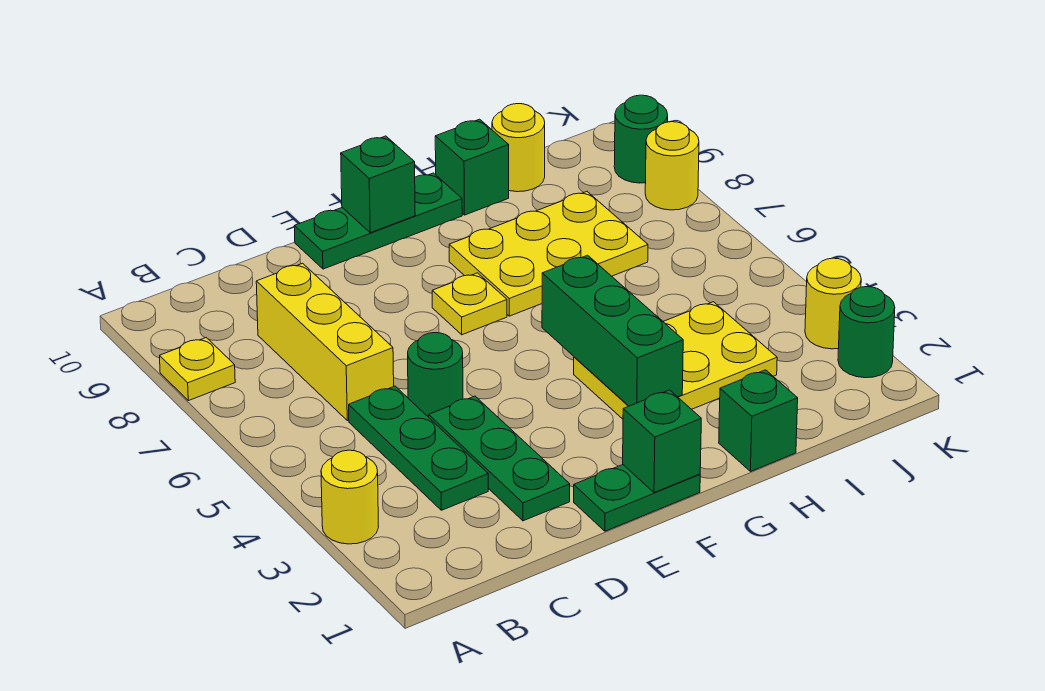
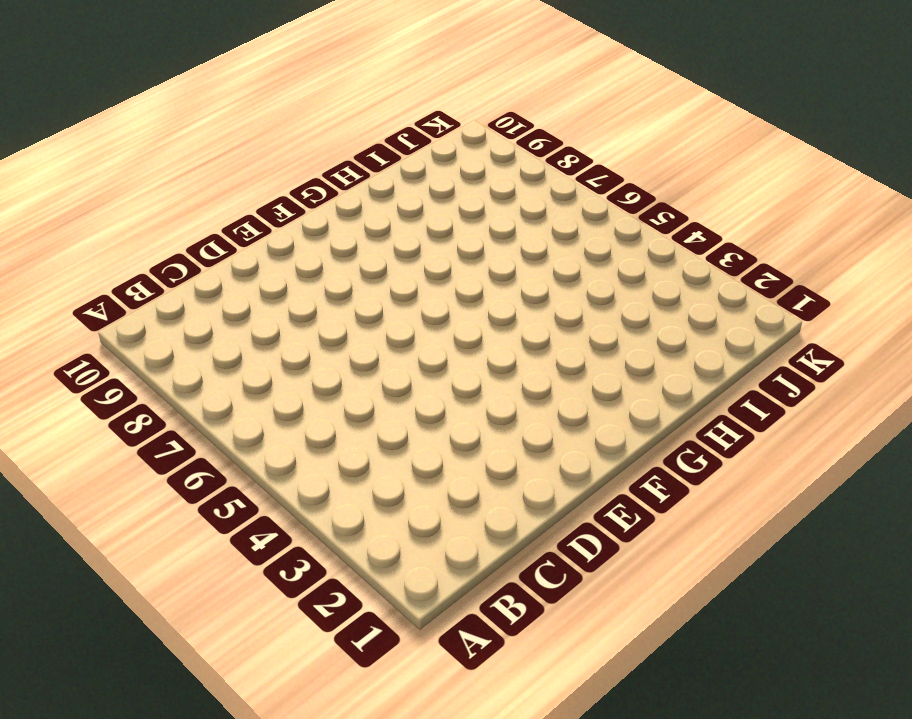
none -> yellow round brick A3 level 1
none -> yellow plate A8 level 1
none -> green plate C3:C5 level 1

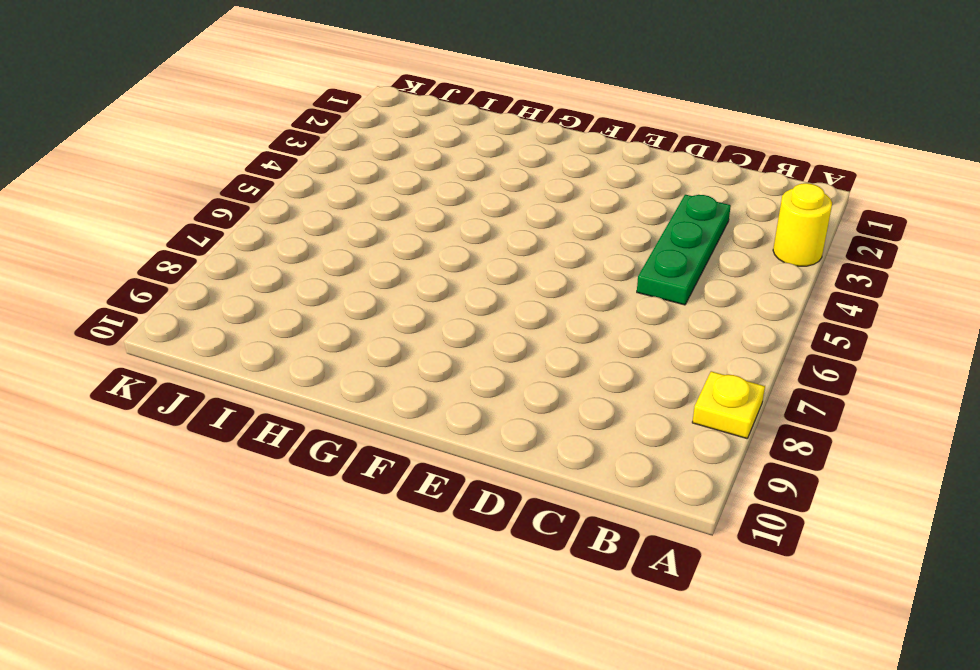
none -> yellow brick C6:C8 level 1
none -> green plate D2:D4 level 1
none -> green round brick D5 level 1

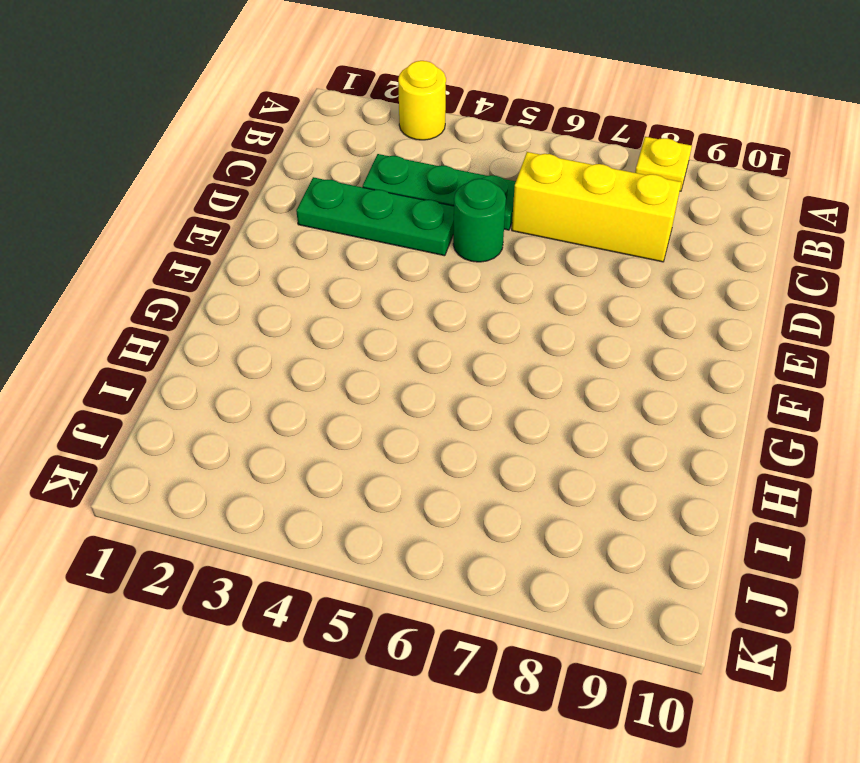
none -> green plate E1:F1 level 1
none -> green plate E10:G10 level 1
none -> yellow plate F7 level 1

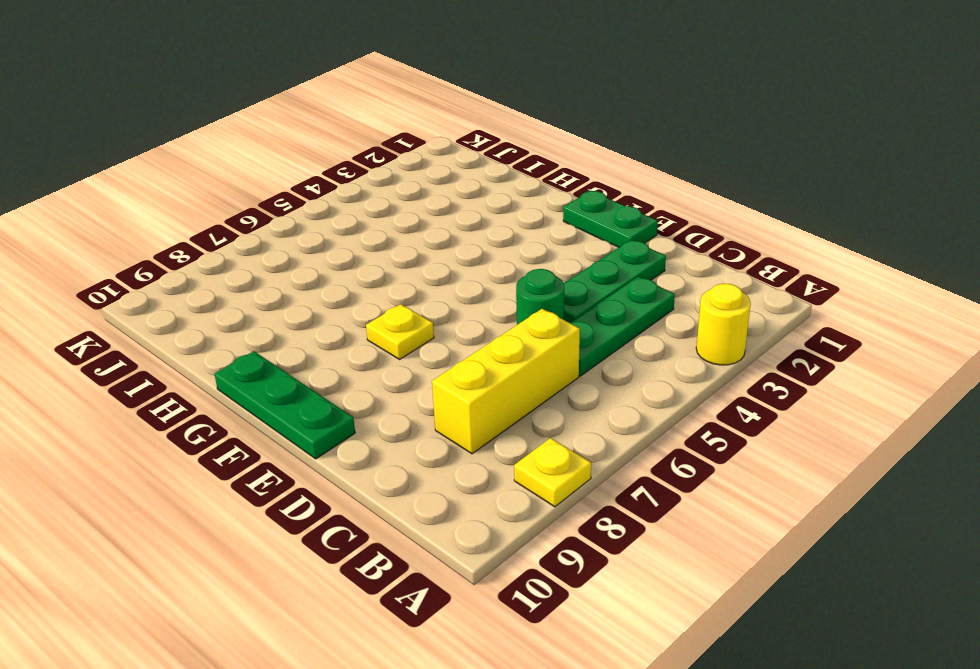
none -> yellow plate G3:I4 level 1
none -> yellow plate G7:I8 level 1
none -> green brick H1 level 1

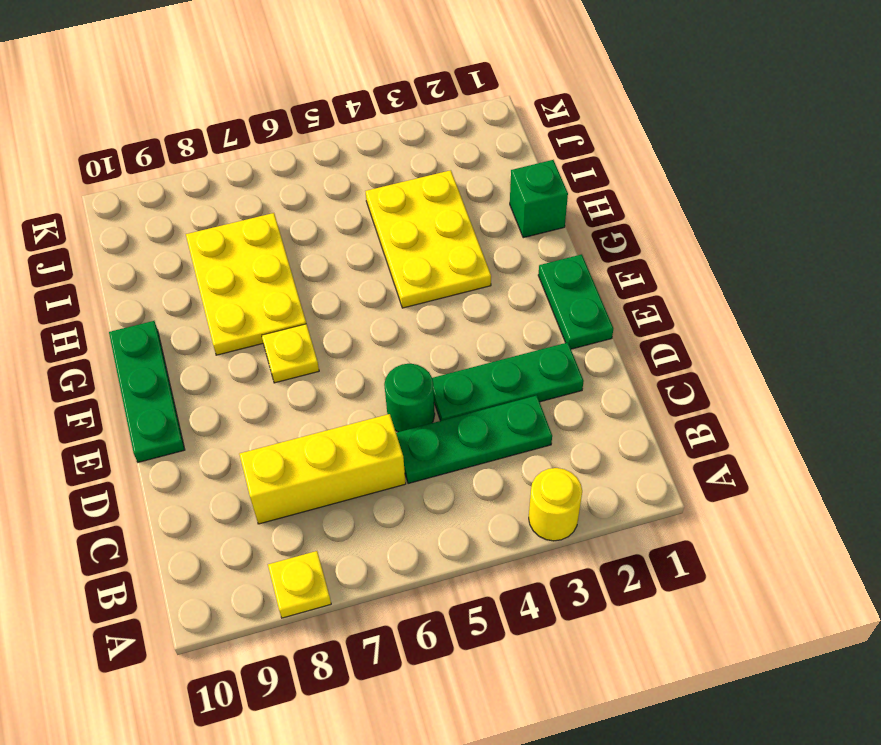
none -> green brick H10 level 1
none -> yellow round brick I10 level 1
none -> green round brick K2 level 1

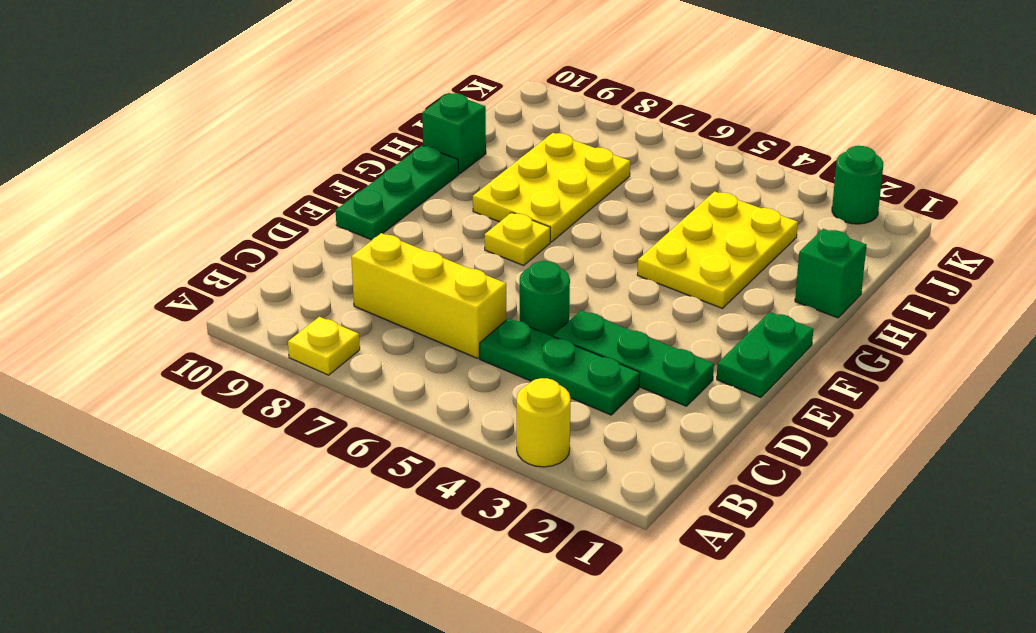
none -> yellow round brick I10 level 1
none -> yellow round brick K3 level 1
none -> yellow round brick K8 level 1

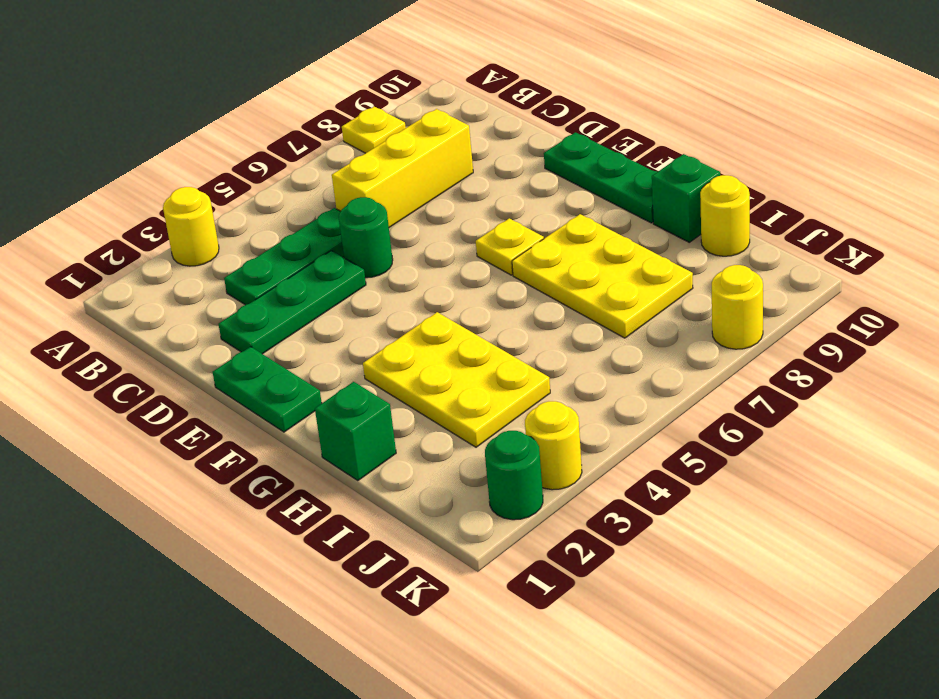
none -> green round brick K9 level 1
none -> green brick F1 level 2
none -> green brick F10 level 2

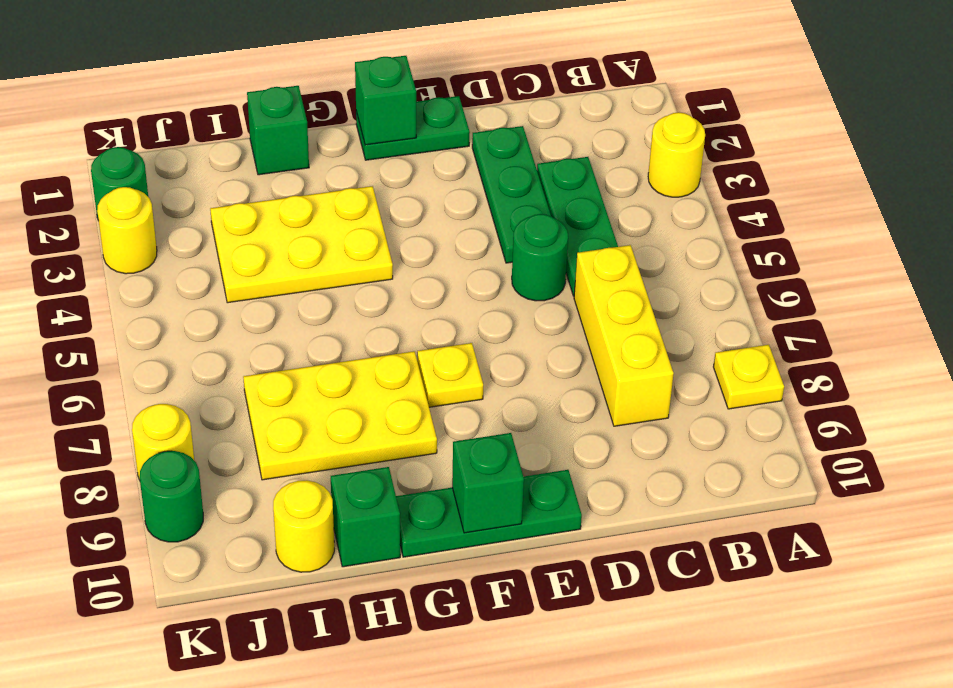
none -> green brick G3:G5 level 2

